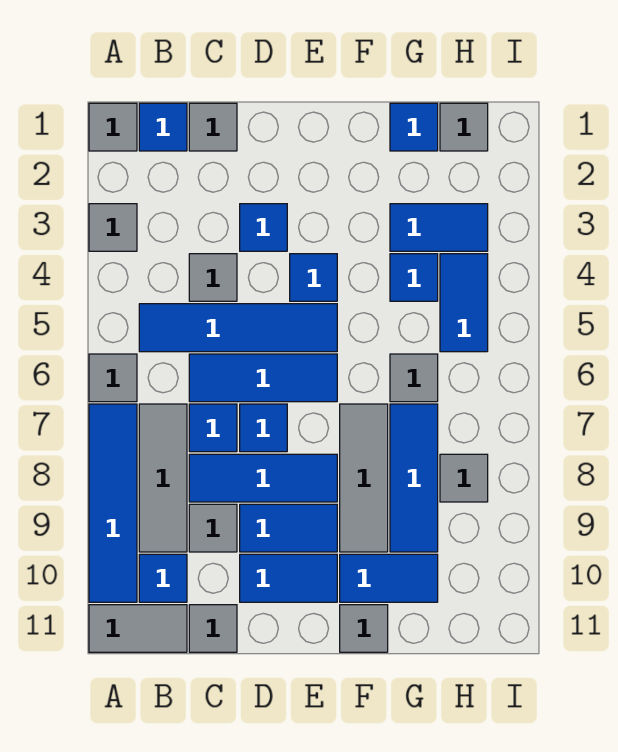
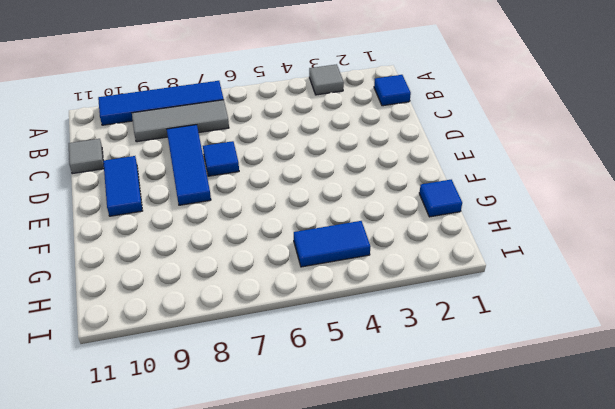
none -> grey tile A1 level 1
none -> grey tile A6 level 1
none -> grey tile A11:B11 level 1
none -> blue tile B5:E5 level 1

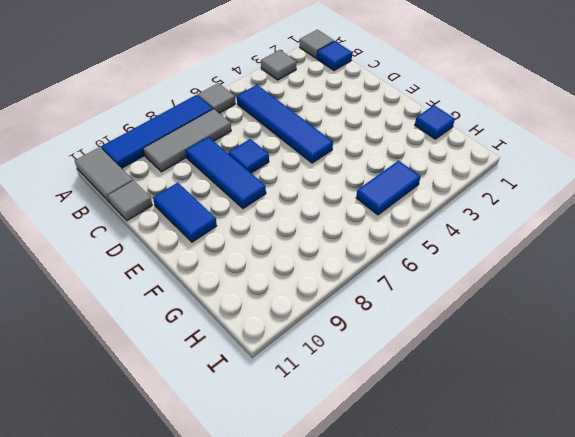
none -> blue tile B10 level 1
none -> grey tile C1 level 1
none -> grey tile C4 level 1
none -> blue tile C6:E6 level 1

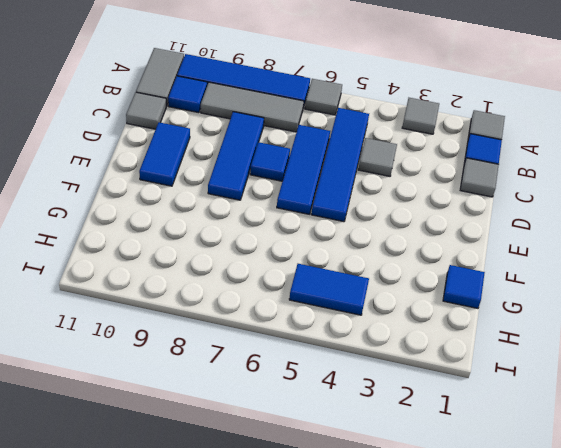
none -> blue tile C7 level 1
none -> grey tile C9 level 1
none -> blue tile D3 level 1
none -> blue tile D9:E9 level 1

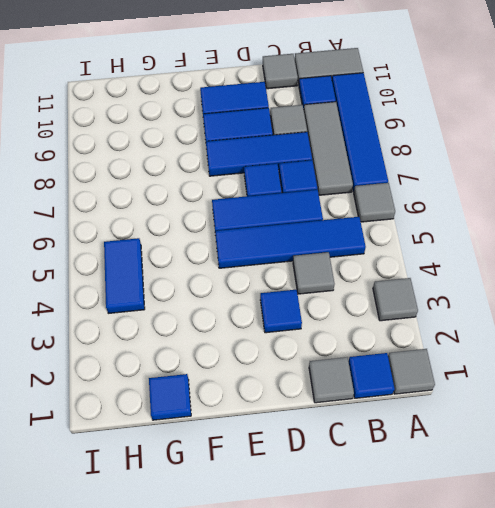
none -> blue tile E4 level 1
none -> grey tile F7:F9 level 1
none -> blue tile F10:G10 level 1
none -> grey tile F11 level 1

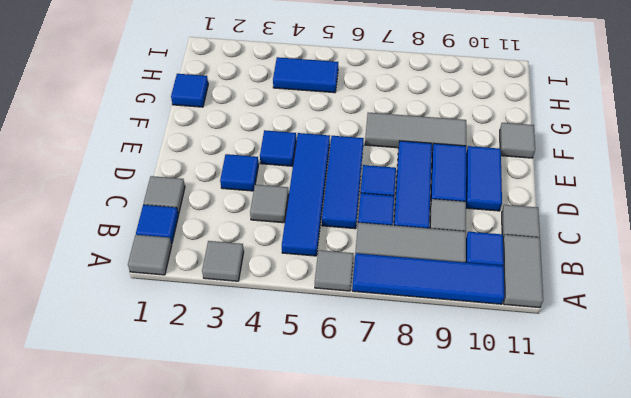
none -> blue tile F10:G10 level 1
none -> blue tile G3:H3 level 1
none -> blue tile G4 level 1
none -> grey tile G6 level 1

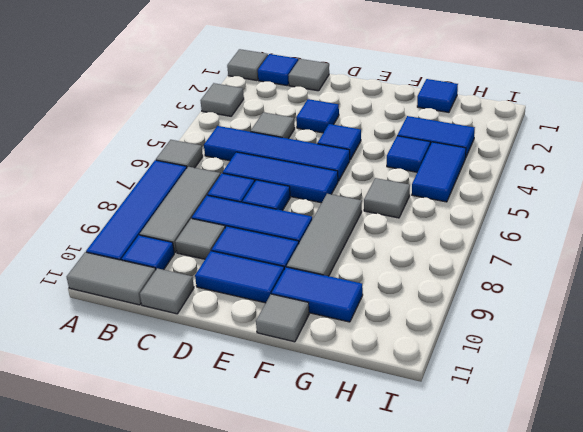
none -> blue tile G7:G9 level 1
none -> grey tile H1 level 1
none -> grey tile H8 level 1

